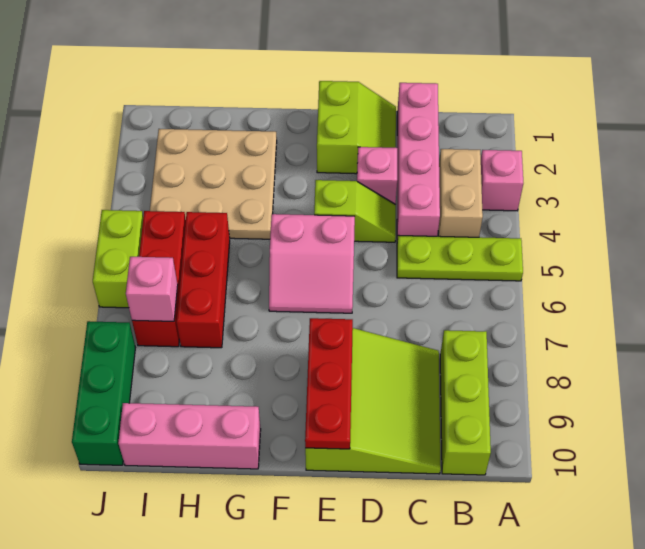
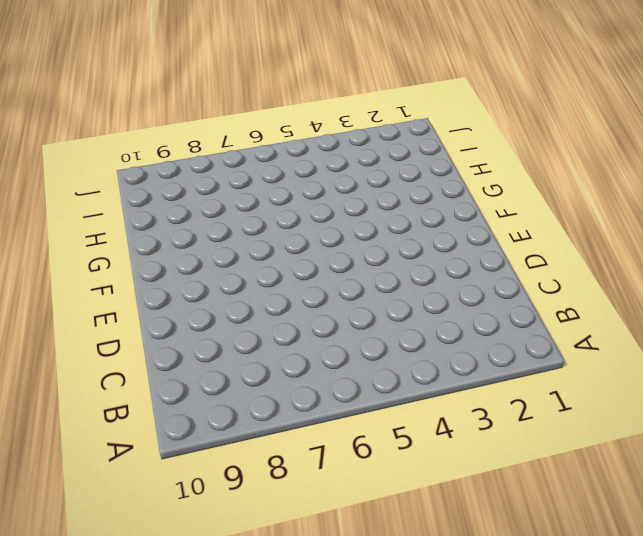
none -> pink brick A3 level 1
none -> lime plate A5:C5 level 1
none -> tan brick B3:B4 level 1

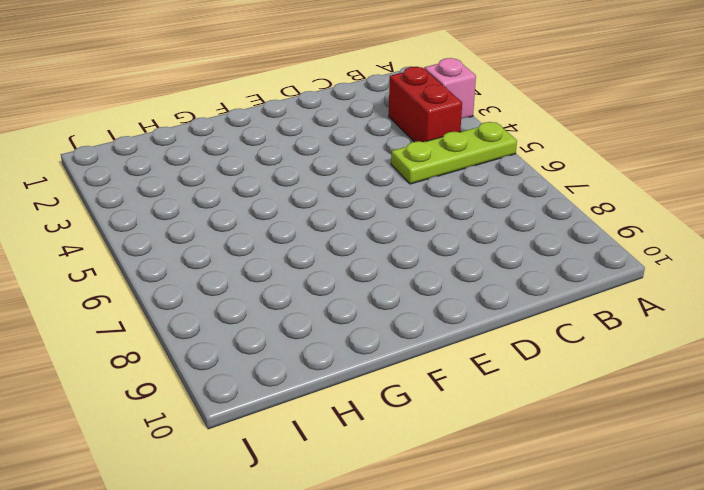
red brick B3:B4 level 1 -> tan brick B3:B4 level 1
none -> lime brick B8:B10 level 1
none -> pink brick C1:C4 level 1
none -> lime slope C8:E10 level 1 top E

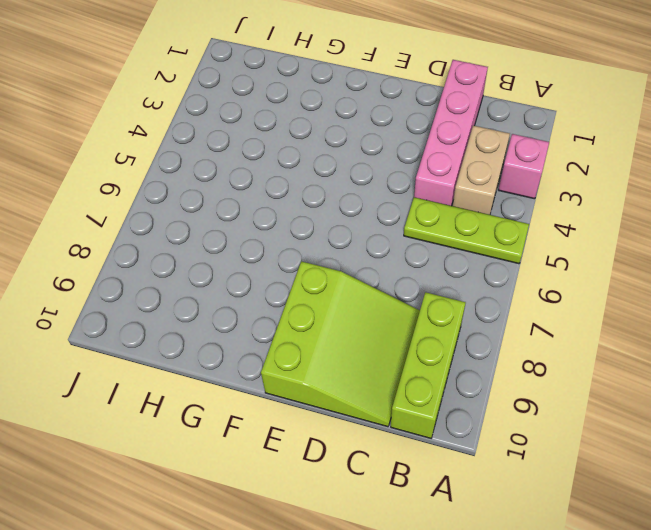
none -> lime slope D1:E2 level 1 top E
none -> pink brick D3 level 1
none -> lime slope D4:E4 level 1 top E

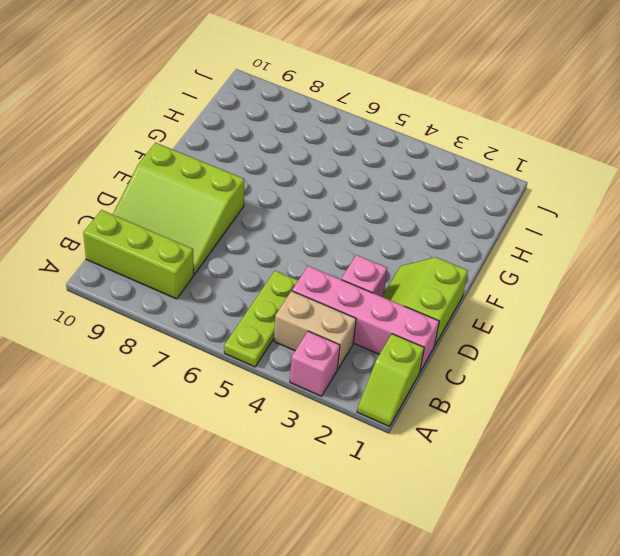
lime slope A1:B1 level 1 top B -> lime slope D4:E4 level 1 top E
lime slope D1:E2 level 1 top 1 -> lime slope D1:E2 level 1 top E
none -> pink slope E5:F6 level 1 top 5
none -> tan plate G2:I4 level 1
none -> pink brick G10:I10 level 1

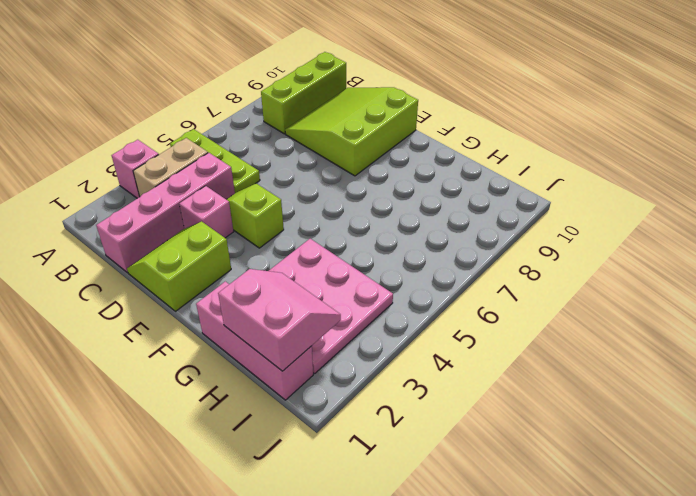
pink brick G1:I1 level 1 -> pink brick G10:I10 level 1
pink plate G2:I4 level 1 -> tan plate G2:I4 level 1
pink slope H1:I2 level 2 top 1 -> pink slope E5:F6 level 1 top 5
none -> red brick H5:H7 level 1
none -> red brick I5:I7 level 1
none -> lime brick J5:J6 level 1

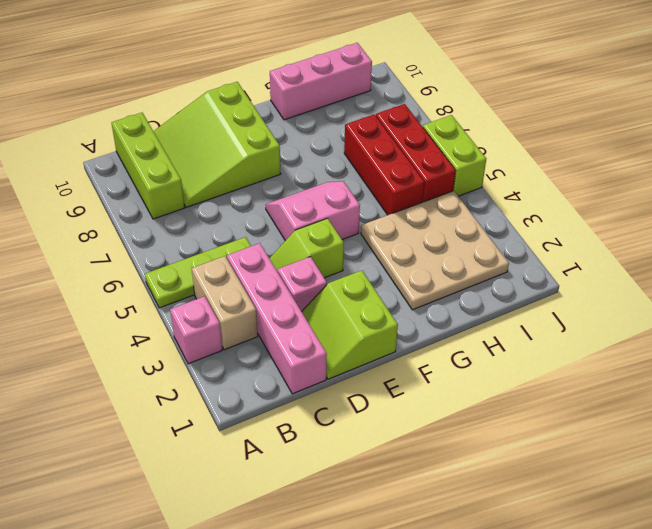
none -> green brick J8:J10 level 1
none -> red plate E8:E10 level 2
none -> pink brick I7 level 2

